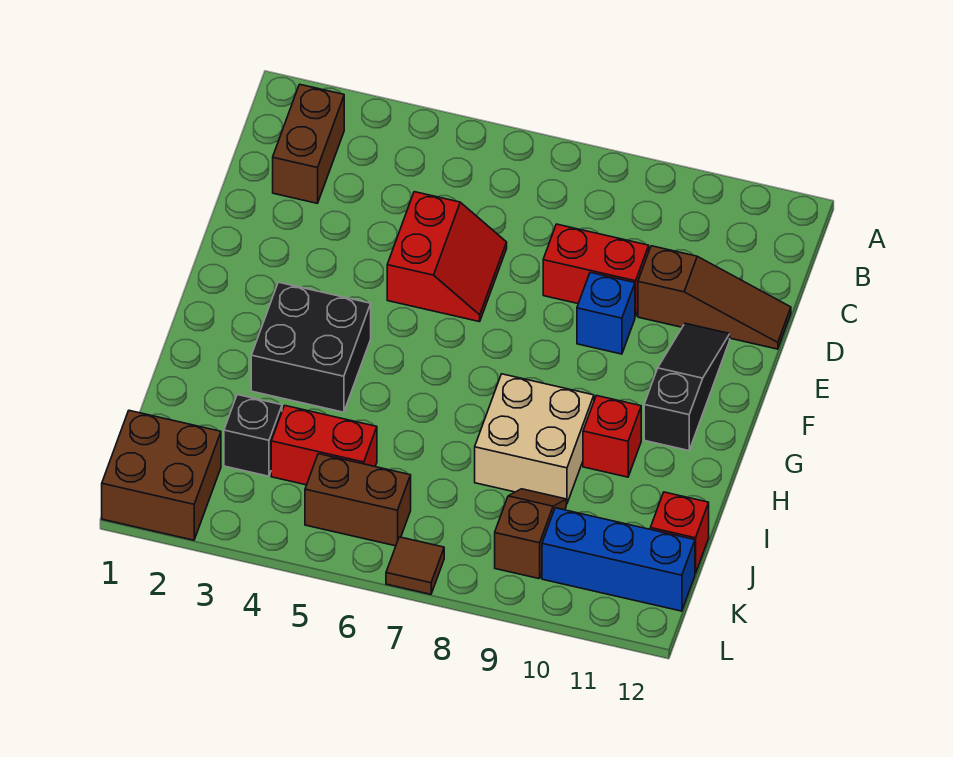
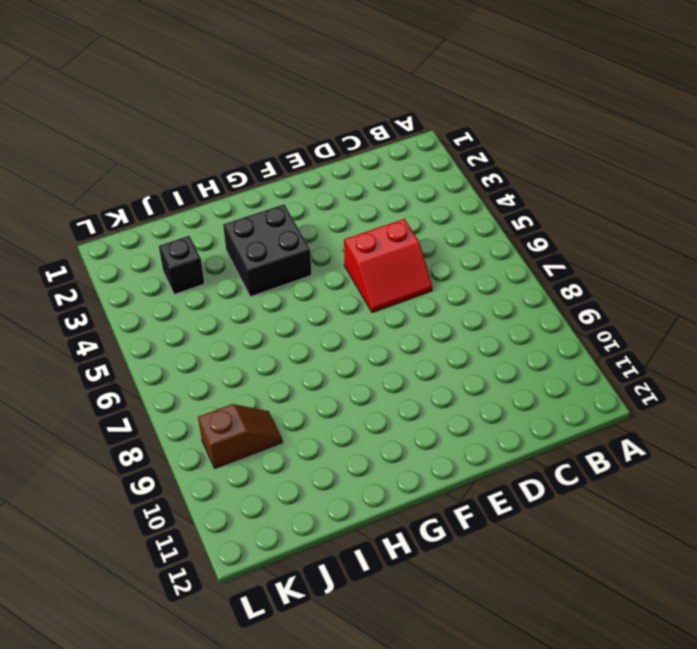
none -> brown brick B2:C2 level 1
none -> red brick D8:D9 level 1
none -> brown slope D10:D12 level 1 top 10

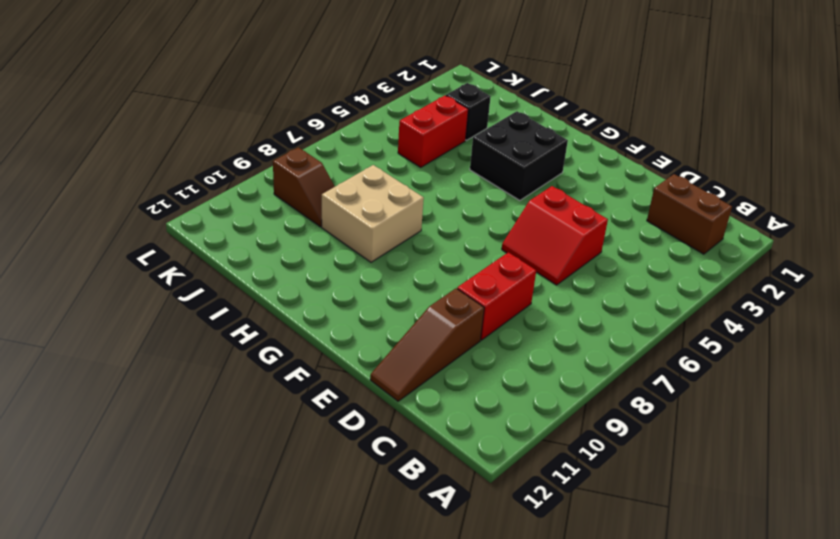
none -> blue brick E9 level 1
none -> black slope E11:G11 level 1 top G
none -> red brick H10 level 1

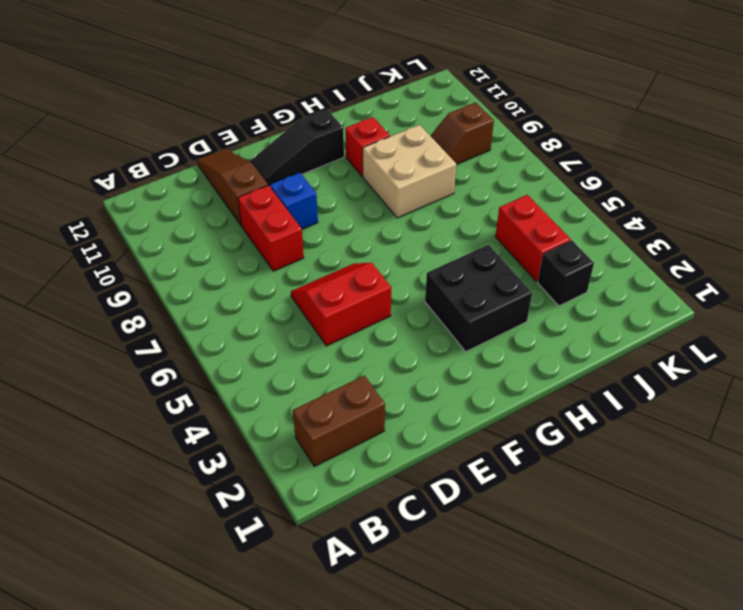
none -> red brick J12 level 1
none -> brown brick K1:L2 level 1
none -> brown brick K5:K6 level 1

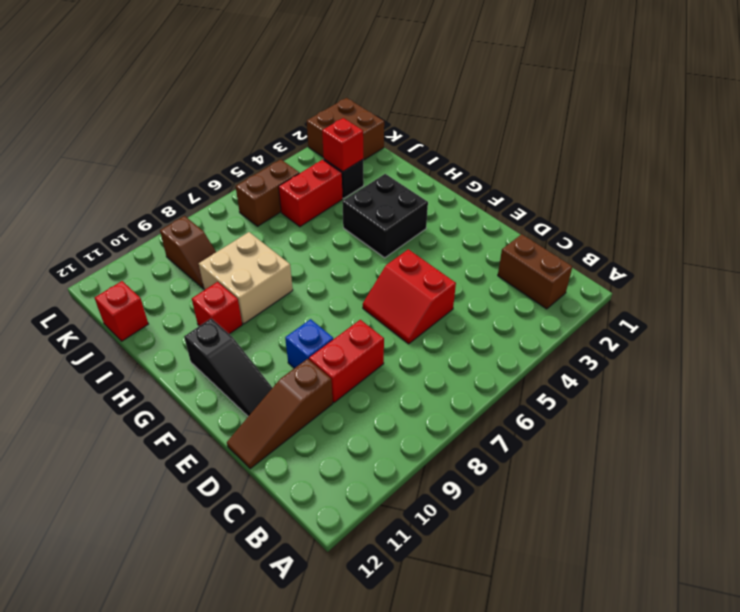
red brick J3 level 2 -> none
none -> blue brick K10:K12 level 1
none -> brown tile L7 level 1

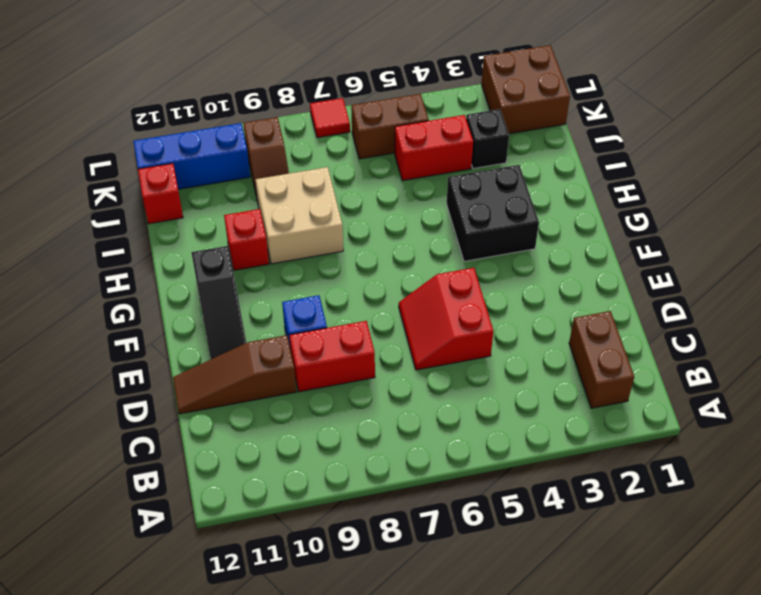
red tile L7 level 1 -> brown tile L7 level 1

